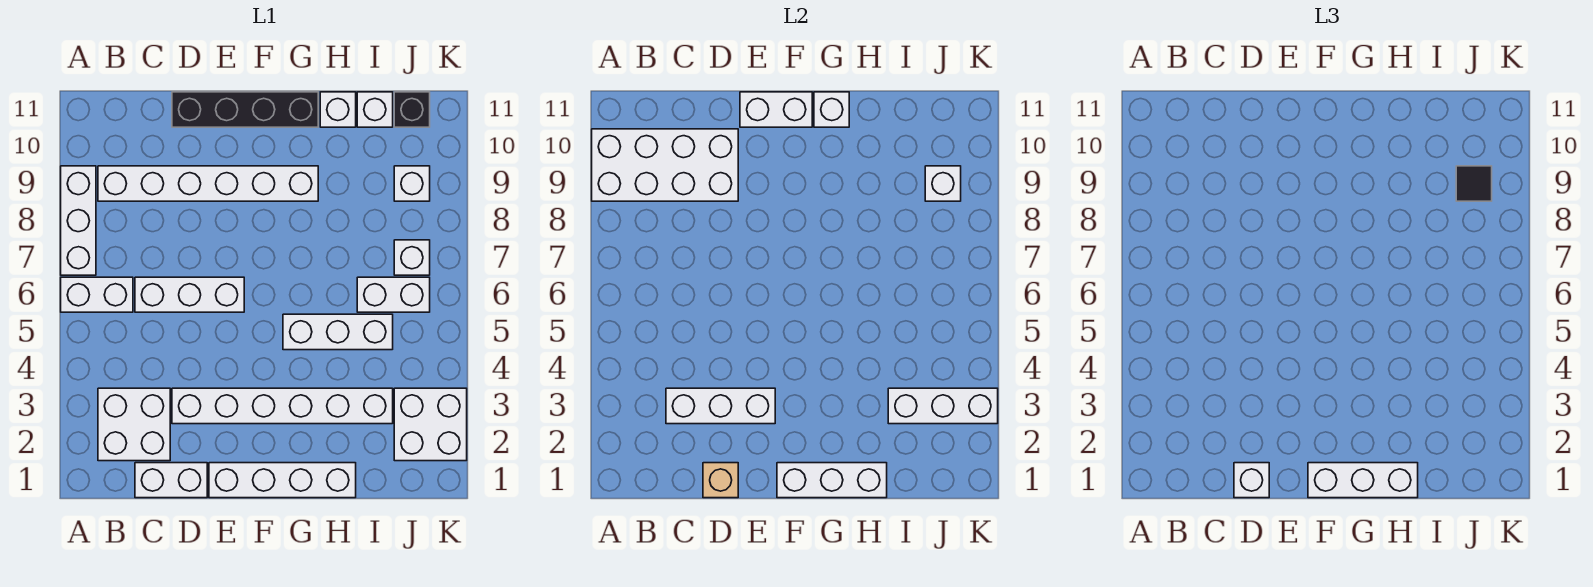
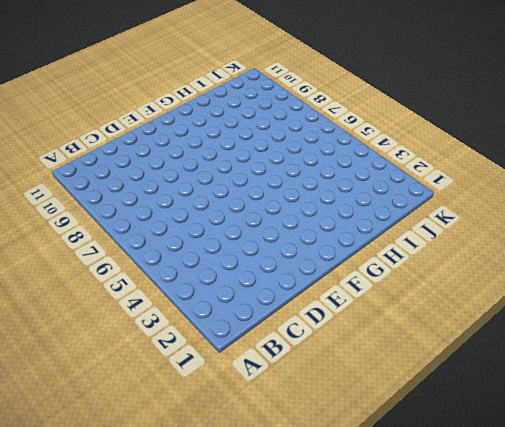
none -> white brick A6:B6 level 1
none -> white brick A7:A9 level 1
none -> white brick B2:C3 level 1

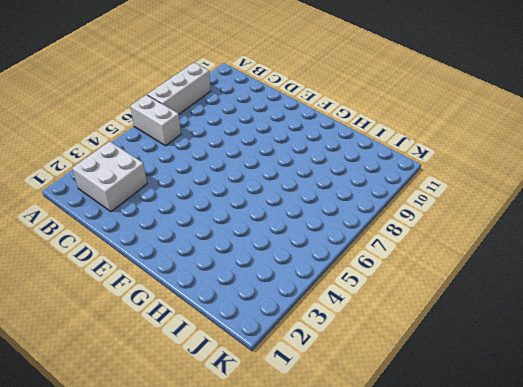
none -> white brick B9:G9 level 1
none -> white brick C1:D1 level 1
none -> white brick C6:E6 level 1

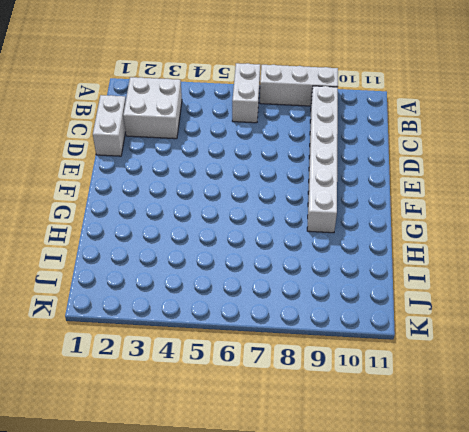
none -> white brick C6:E6 level 1
none -> white brick D3:I3 level 1
none -> black brick D11:G11 level 1

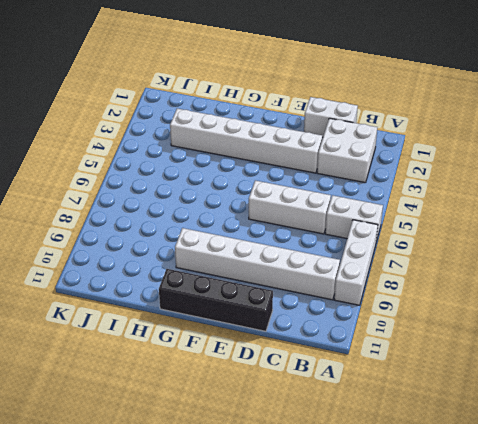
none -> white brick E1:H1 level 1
none -> white brick G5:I5 level 1
none -> white brick H11 level 1

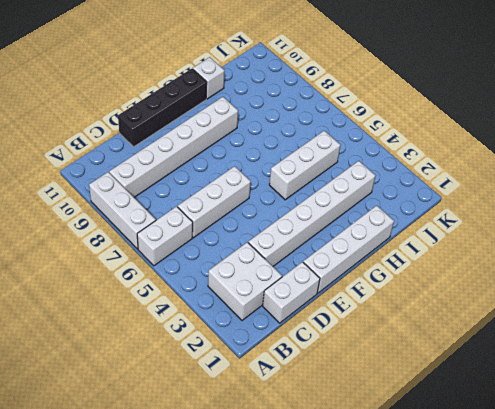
none -> white brick I6:J6 level 1
none -> white brick I11 level 1
none -> white brick J2:K3 level 1

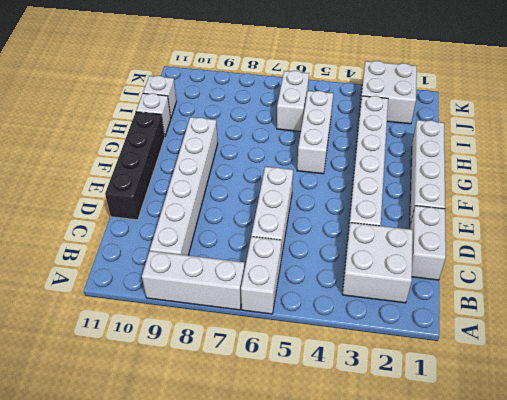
none -> white brick J7 level 1
none -> white brick J9 level 1
none -> black brick J11 level 1

